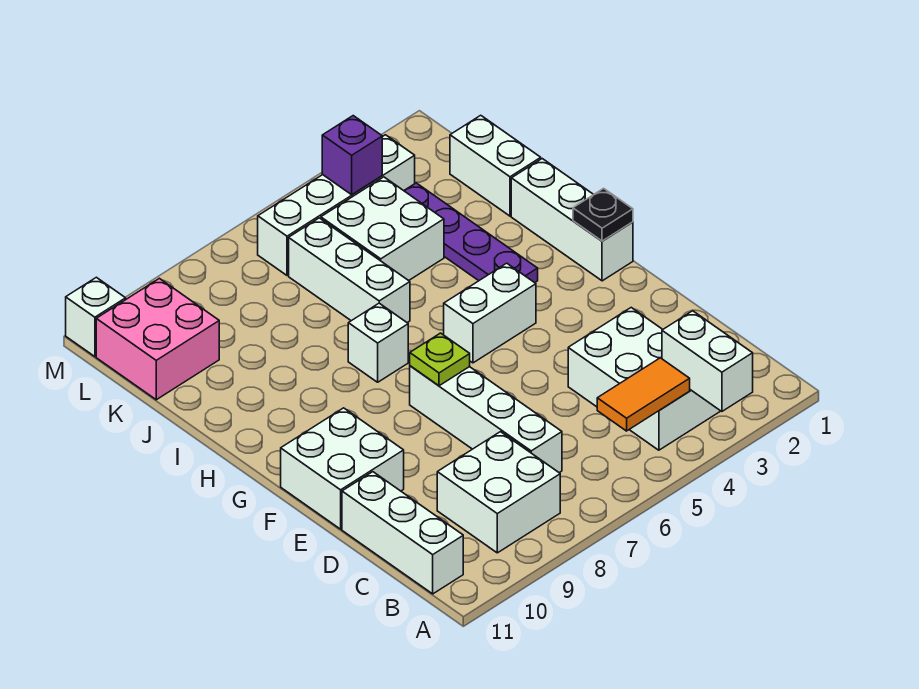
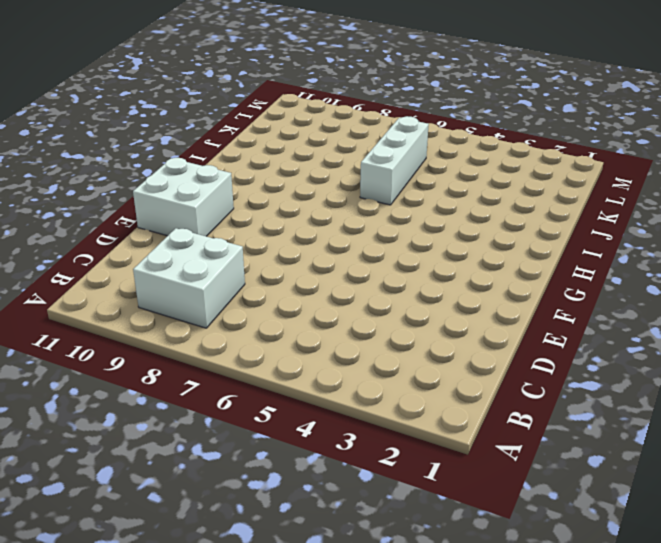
none -> white brick B3:D4 level 1
none -> white brick B11:D11 level 1
none -> white brick C7:F7 level 1

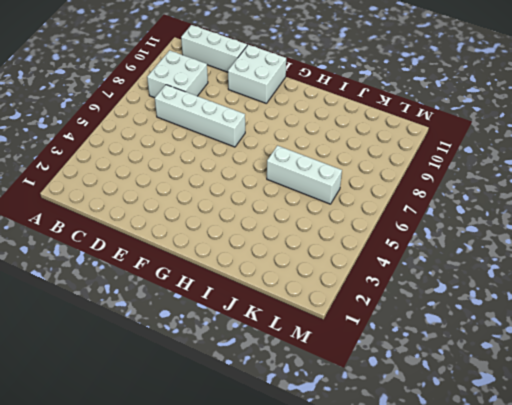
none -> white brick B3:D4 level 1
none -> white brick G1:I1 level 1
none -> white brick G4:G5 level 1

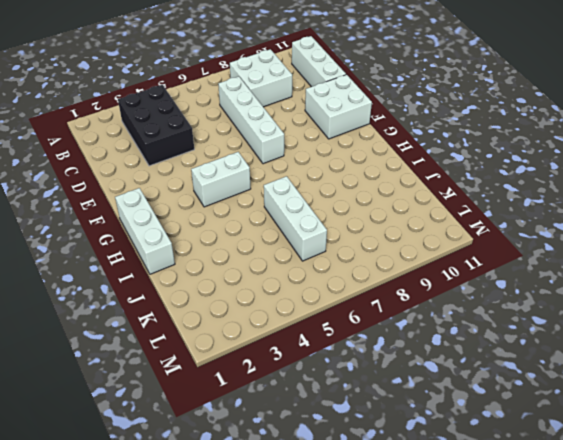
black brick B3:D4 level 1 -> white brick B3:D4 level 1
none -> purple plate H3:K3 level 1
none -> white brick H7 level 1
none -> white brick J1:K1 level 1

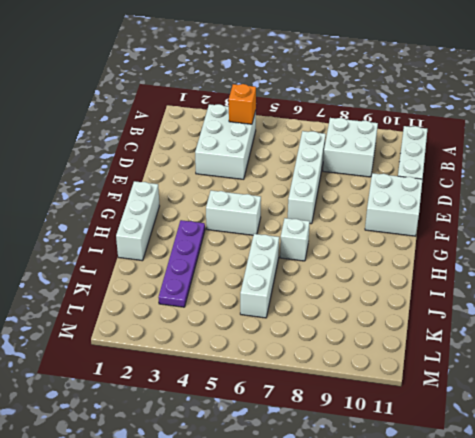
orange brick B4 level 2 -> orange tile B4:B5 level 2
none -> white brick J1:K1 level 1
none -> white brick J4:K5 level 1
none -> pink brick K10:L11 level 1

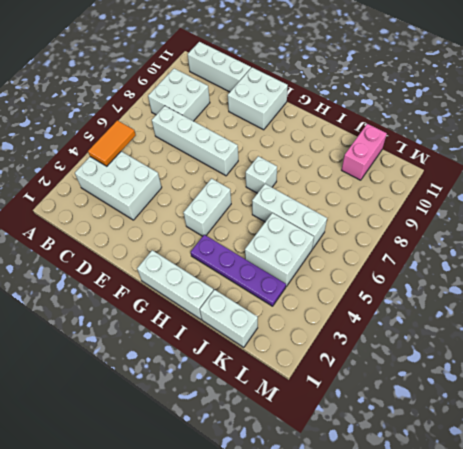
pink brick K10:K11 level 1 -> pink brick K10:L11 level 1
none -> white brick L3:L6 level 1
none -> white brick M11 level 1
none -> white brick A3:B3 level 2

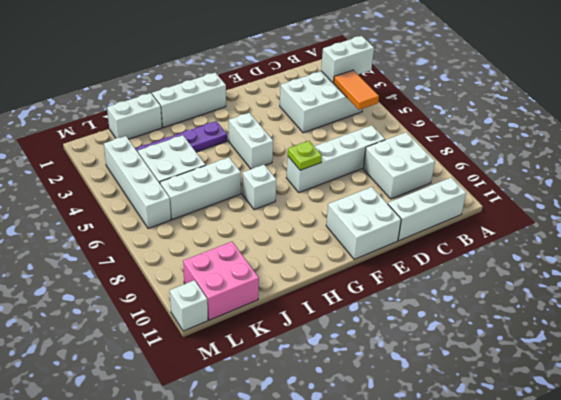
none -> black plate G1 level 2
none -> purple brick L4 level 2

